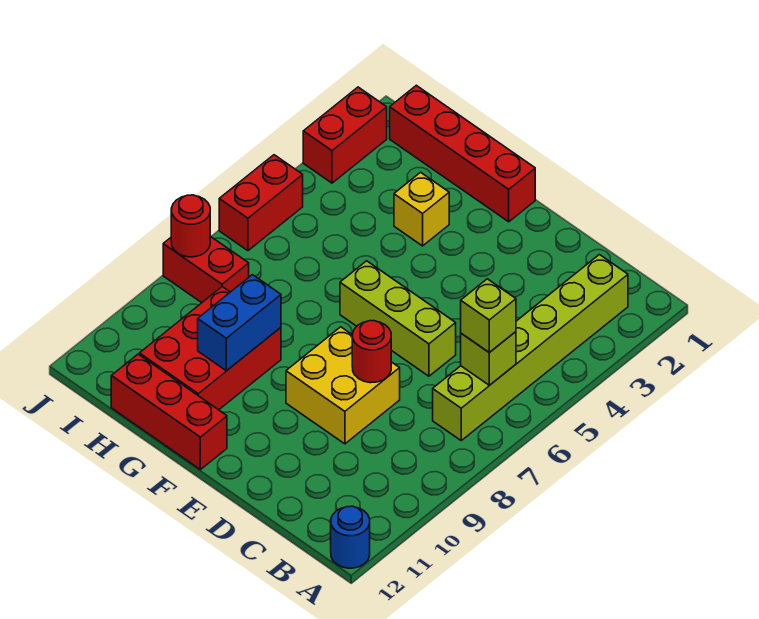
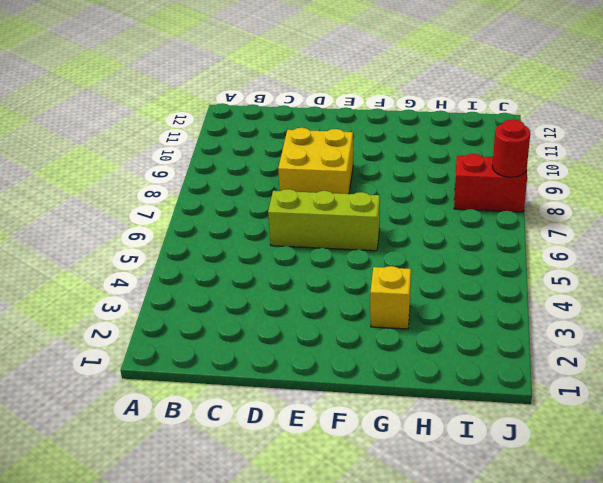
none -> blue round brick A12 level 1
none -> lime brick B2:B7 level 1
none -> red brick F1:I1 level 1

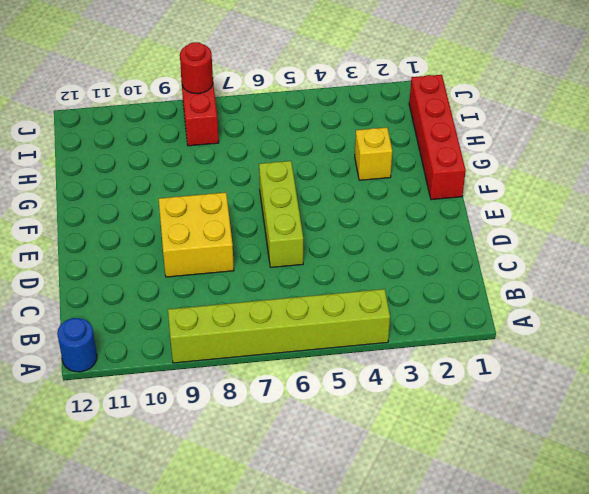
lime brick A4:A9 level 1 -> lime brick B2:B7 level 1
none -> red brick F12:H12 level 1
none -> red brick G9:H11 level 1
none -> red brick J2:J3 level 1

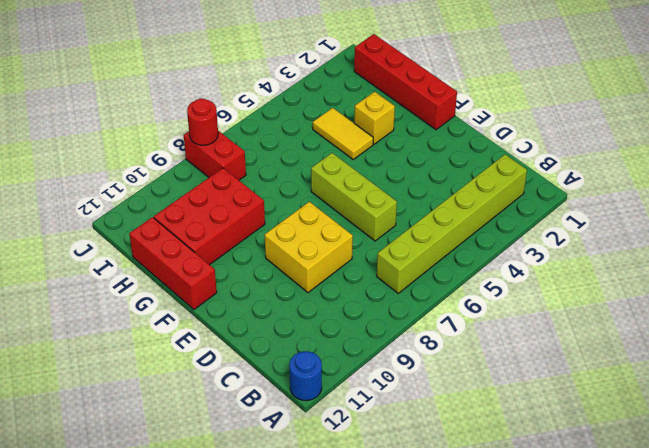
yellow tile G4:H4 level 1 -> none
none -> red brick J2:J3 level 1
none -> red brick J5:J6 level 1
none -> lime brick B6 level 2

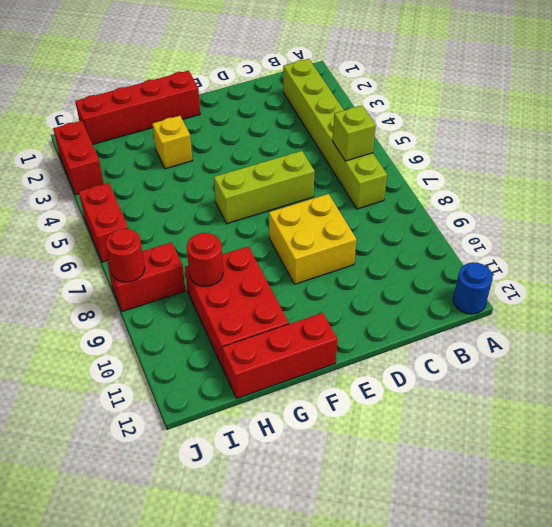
red round brick H9 level 2 -> red round brick D8 level 2
none -> blue brick G9:G10 level 2
none -> lime brick B6 level 3

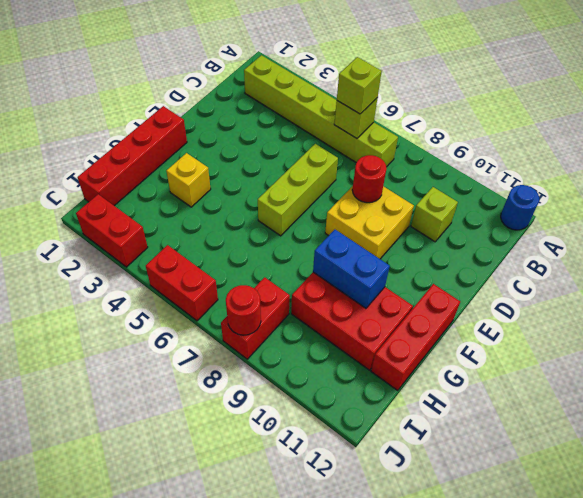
lime brick C10 level 1 -> none

